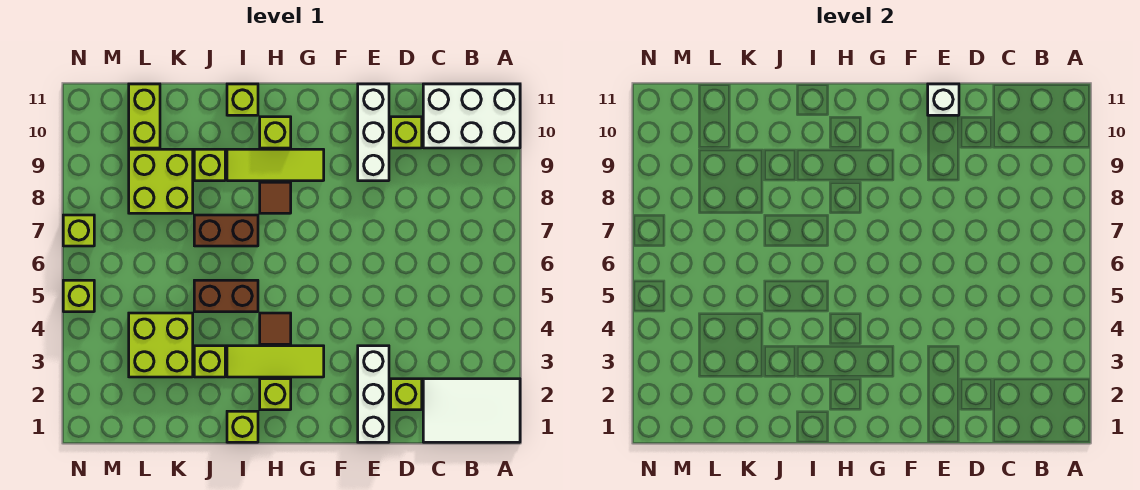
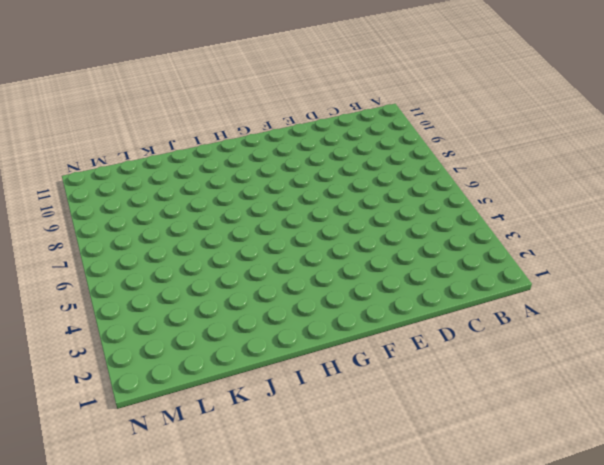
none -> white tile A1:C2 level 1
none -> white brick A10:C11 level 1
none -> lime brick D2 level 1

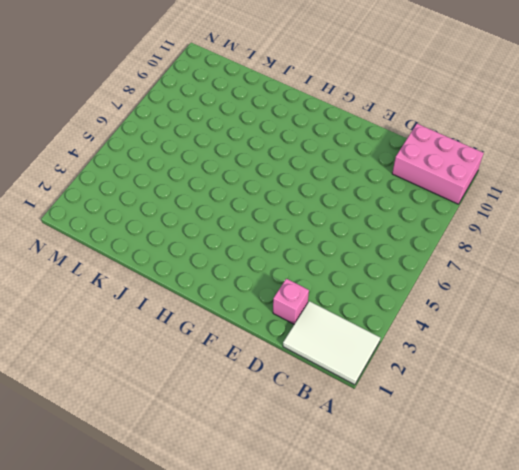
pink brick A10:C11 level 1 -> white brick A10:C11 level 1
pink brick D2 level 1 -> lime brick D2 level 1
none -> lime brick D10 level 1
none -> white brick E1:E3 level 1
none -> white brick E9:E11 level 1

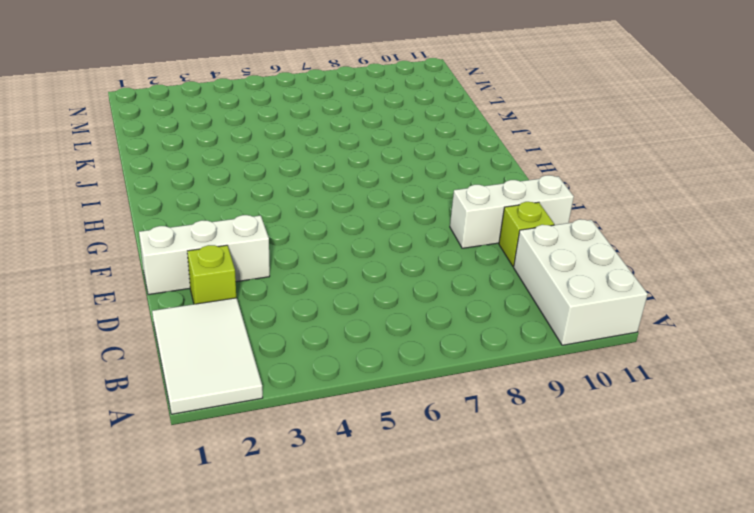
none -> lime tile G3:I3 level 1
none -> lime tile G9:I9 level 1
none -> lime brick H2 level 1

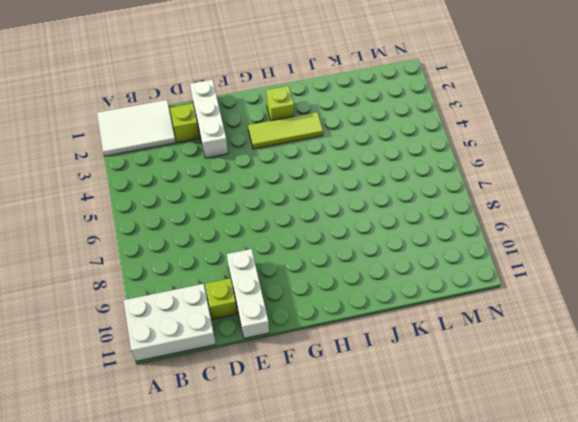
none -> lime tile G9:I9 level 1
none -> brown tile H4 level 1
none -> brown tile H8 level 1

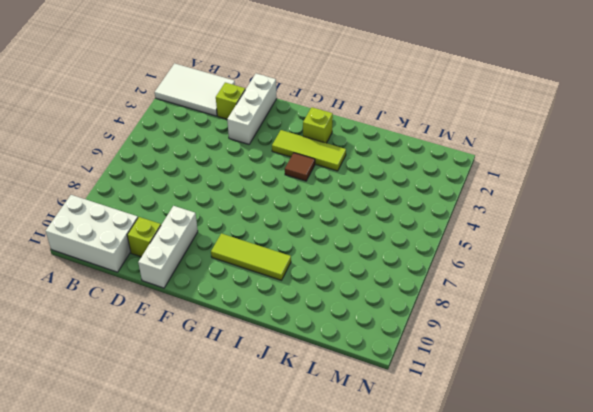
none -> brown tile H8 level 1
none -> lime brick H10 level 1
none -> lime brick I1 level 1

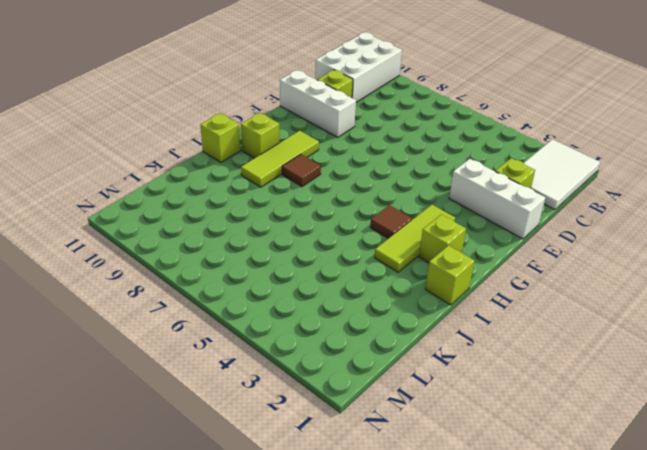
none -> brown brick I5:J5 level 1
none -> brown brick I7:J7 level 1
none -> lime brick J3 level 1

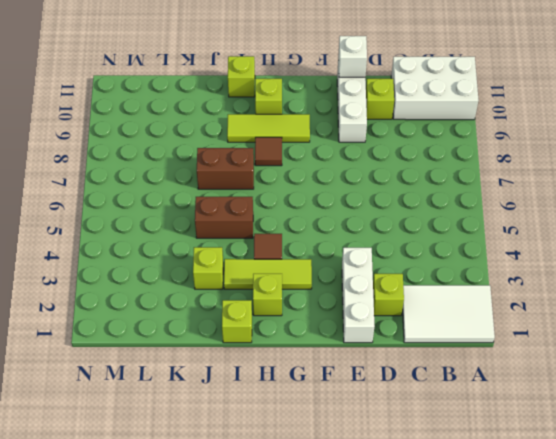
none -> lime brick J9 level 1
none -> lime brick K3:L4 level 1
none -> lime brick K8:L9 level 1

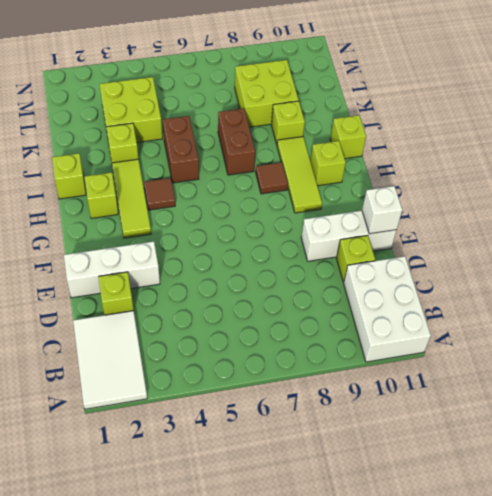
none -> lime brick L10:L11 level 1
none -> lime brick N5 level 1
none -> lime brick N7 level 1

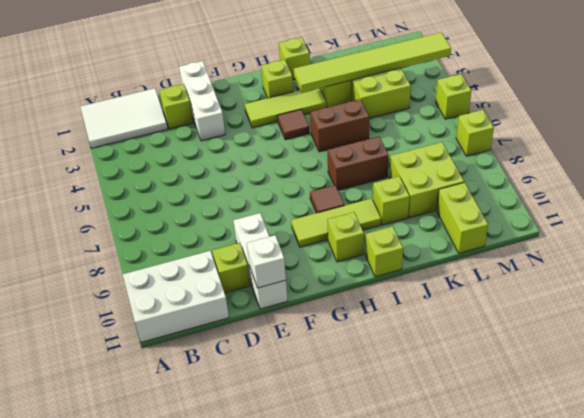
lime tile I3:N3 level 2 -> none

